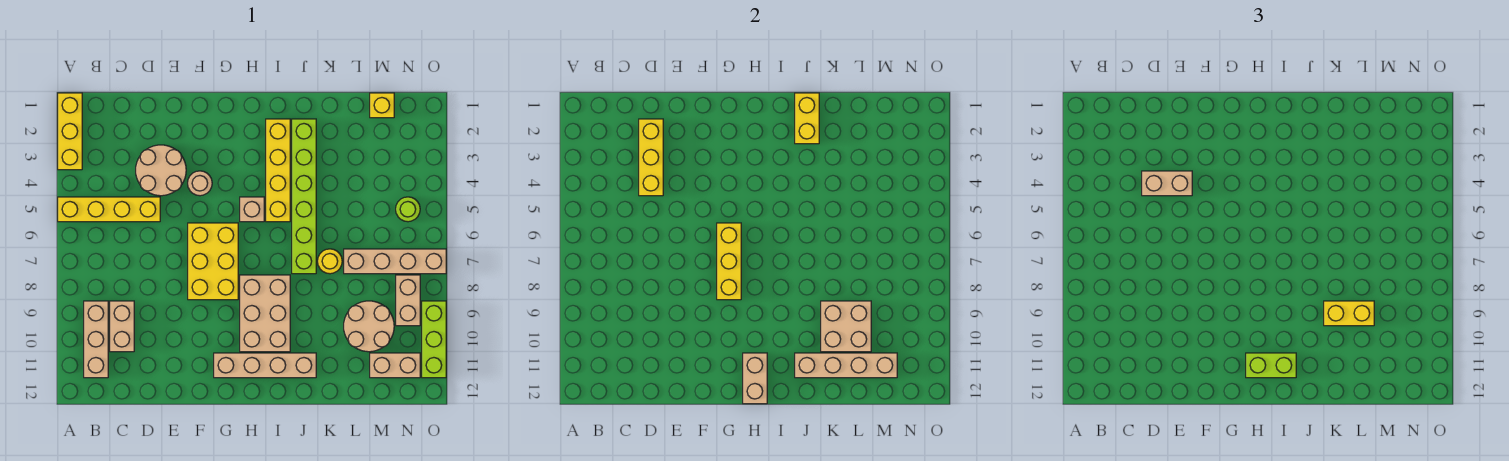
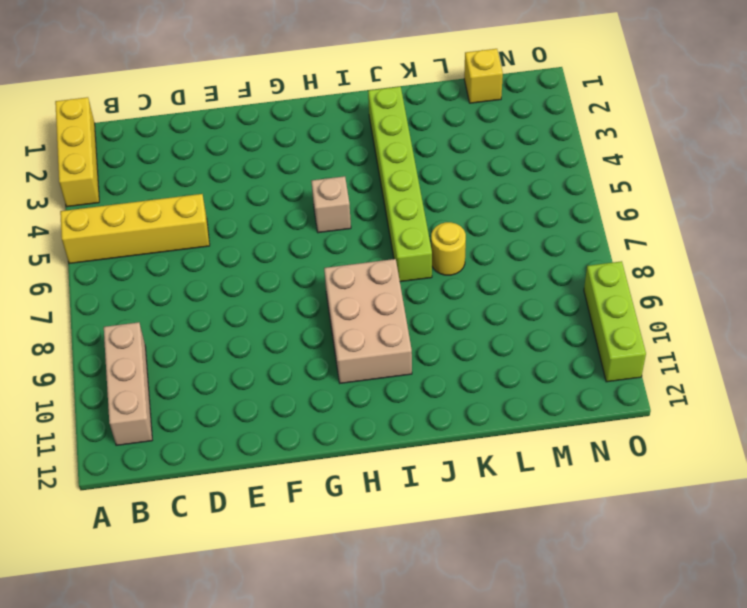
none -> tan brick C9:C10 level 1
none -> tan round brick D3:E4 level 1
none -> tan round brick F4 level 1

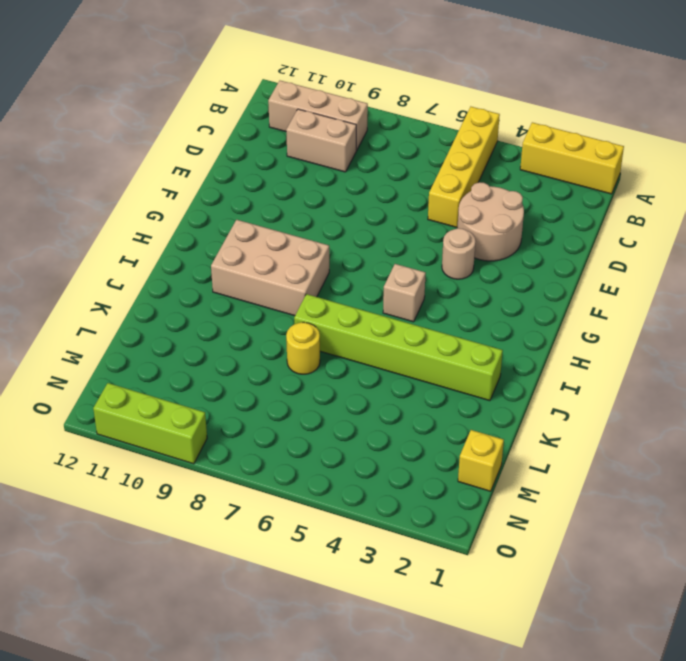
none -> yellow brick F6:G8 level 1
none -> tan brick G11:J11 level 1
none -> yellow brick I2:I5 level 1

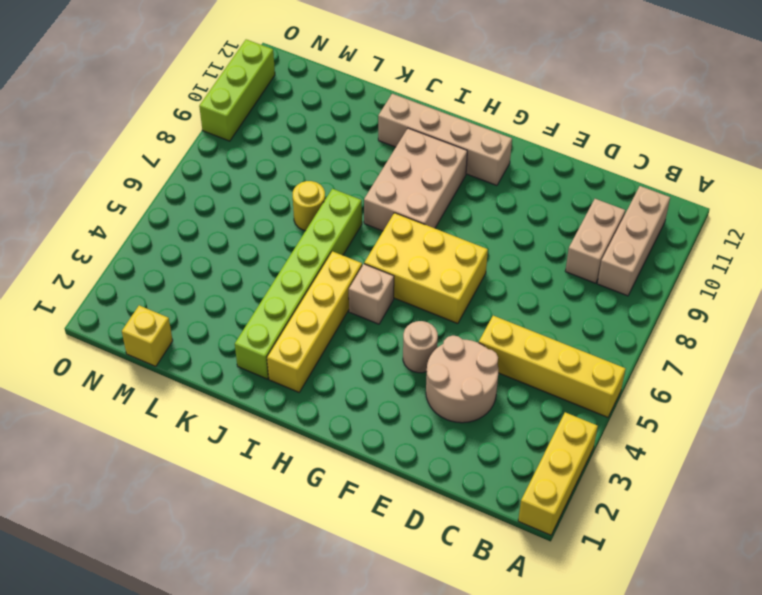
yellow brick F6:H7 level 1 -> yellow brick F6:G8 level 1
none -> tan brick L7:O7 level 1
none -> tan round brick L9:M10 level 1
none -> tan brick M11:N11 level 1

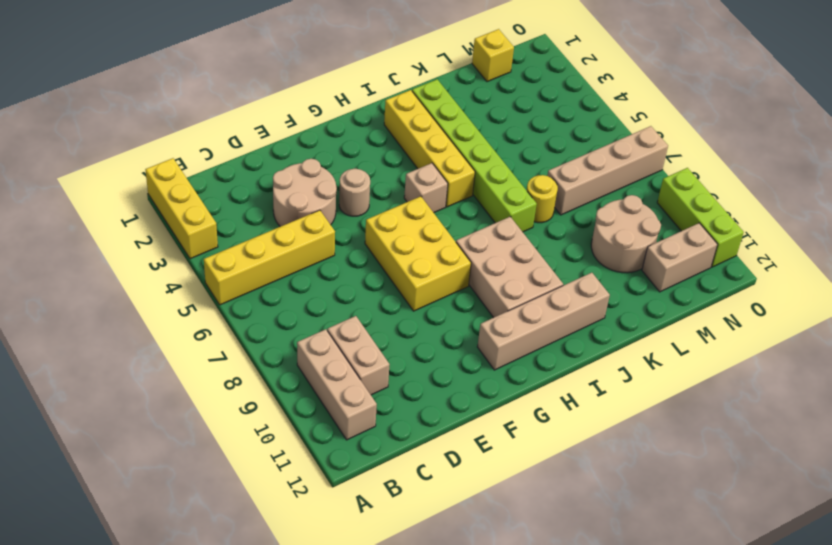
none -> lime round brick N5 level 1
none -> tan brick N8:N9 level 1
none -> yellow brick D2:D4 level 2

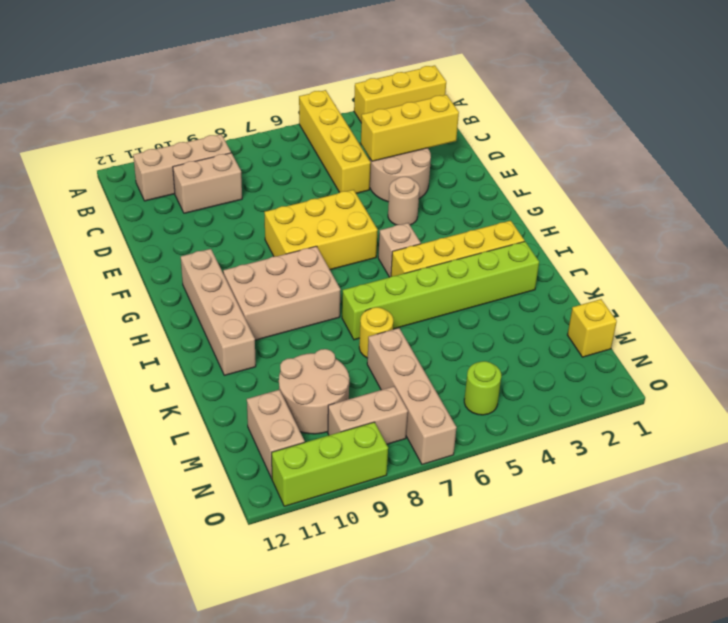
none -> yellow brick G6:G8 level 2
none -> tan brick H11:H12 level 2
none -> yellow brick J1:J2 level 2

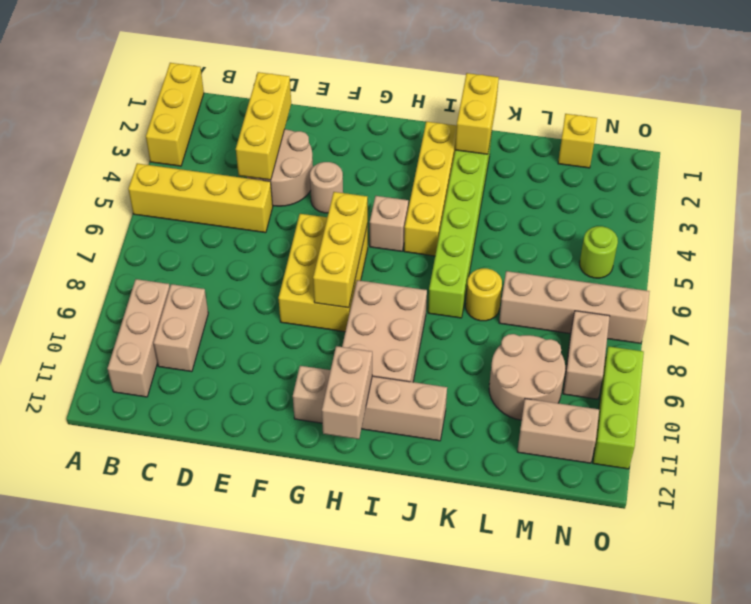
none -> tan brick J11:M11 level 2
none -> tan brick K9:L10 level 2
none -> tan brick D4:E4 level 3

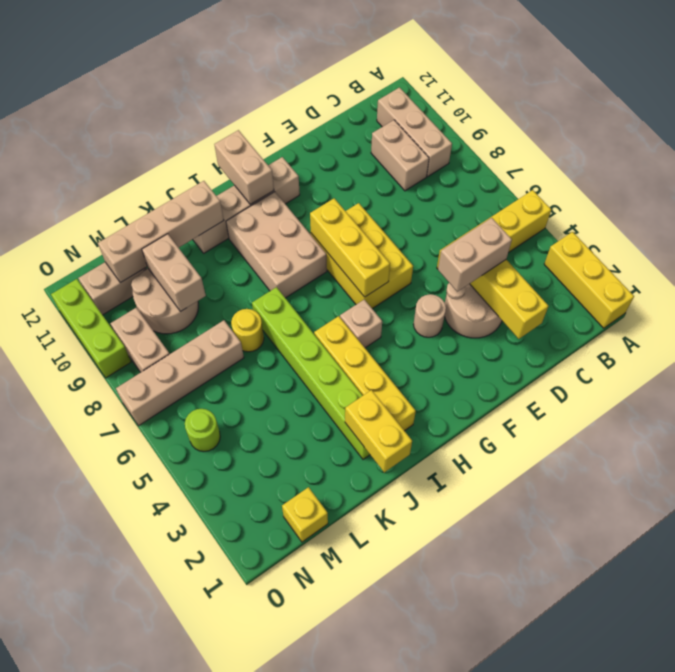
tan brick L9:L10 level 2 -> tan brick K9:L10 level 2
none -> lime brick H11:I11 level 3
none -> yellow brick K9:L9 level 3

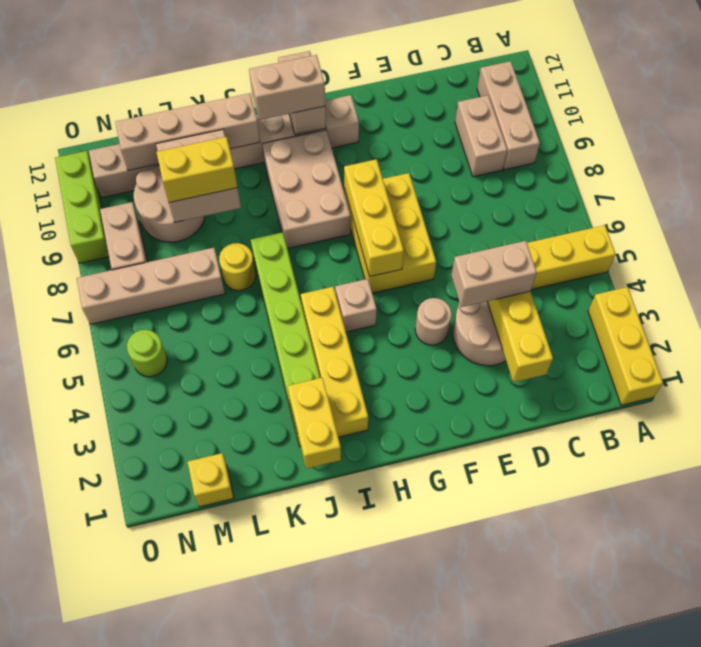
tan brick H11:I11 level 3 -> lime brick H11:I11 level 3

